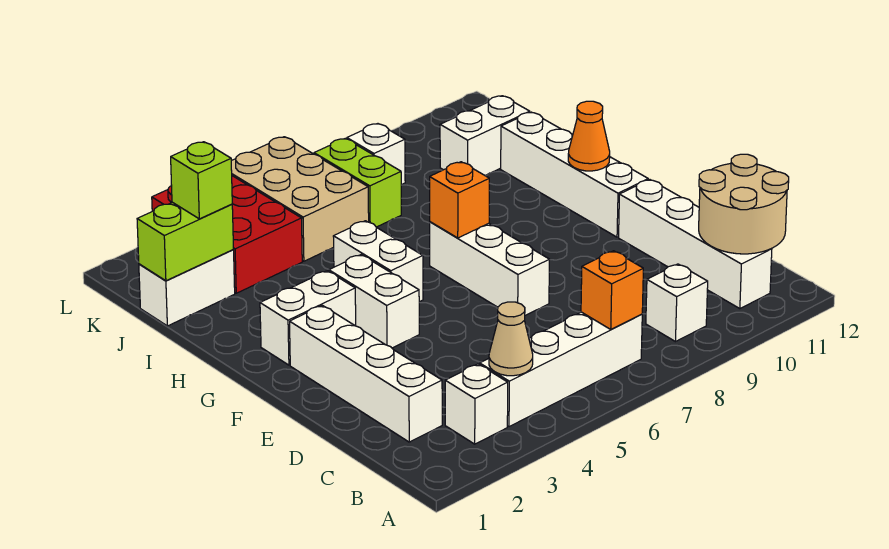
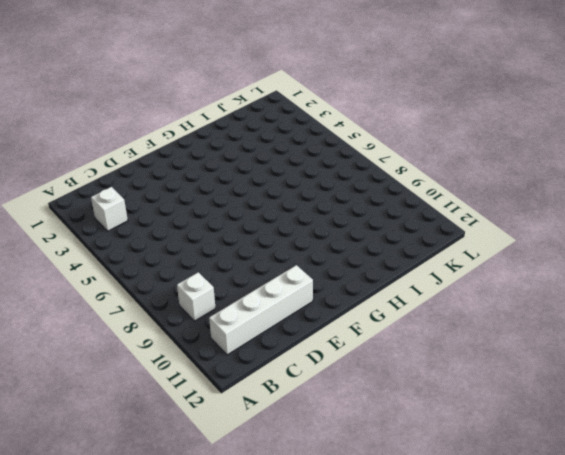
none -> white brick B4:B7 level 1
none -> white brick C2:F2 level 1
none -> white brick E7:G7 level 1

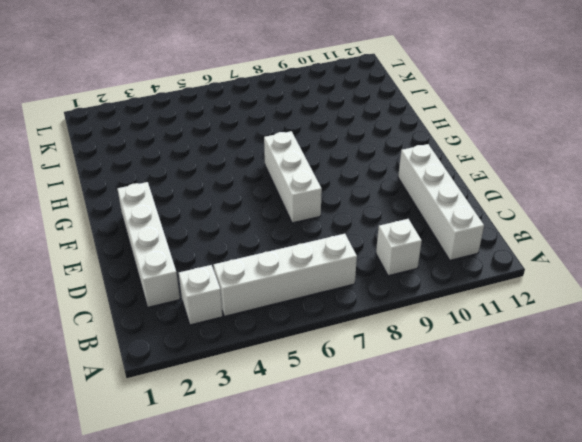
none -> white brick F4:G4 level 1
none -> white brick F11:I11 level 1
none -> white brick G2:G3 level 1

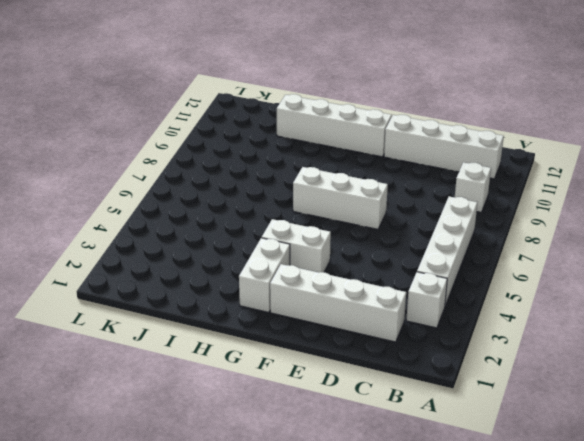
none -> white brick G5:H5 level 1
none -> white brick J1:J2 level 1
none -> red brick J3:L4 level 1

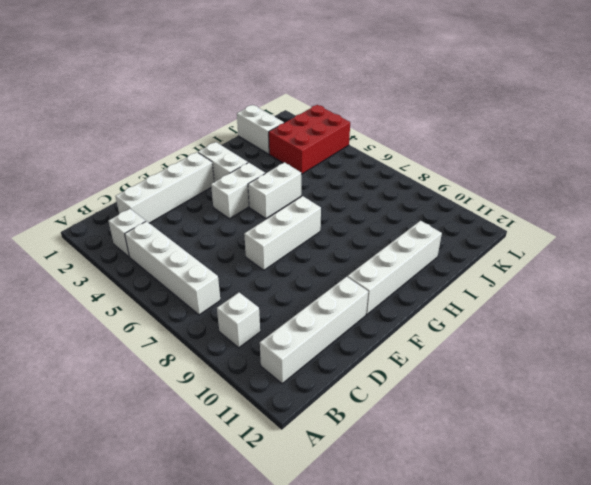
none -> tan brick J5:L6 level 1
none -> lime brick J7:K7 level 1
none -> white brick J10:J11 level 1

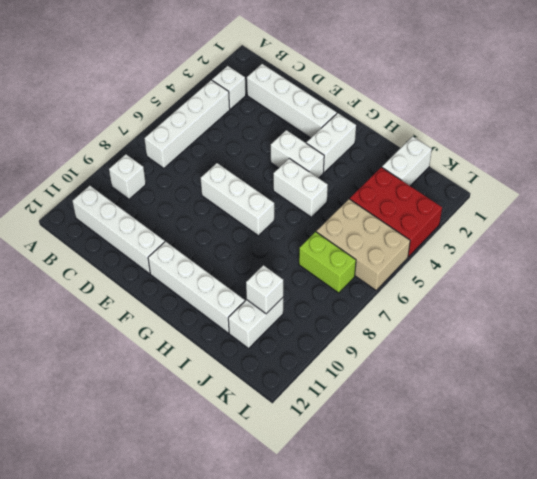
white brick J10 level 2 -> white brick K8 level 1
none -> tan cone B4 level 2
none -> orange brick B7 level 2
none -> tan round brick B11:C12 level 2

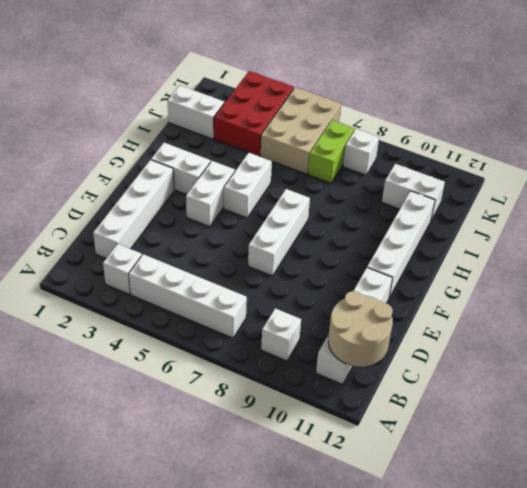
none -> tan cone B4 level 2
none -> orange brick B7 level 2
none -> orange brick G7 level 2

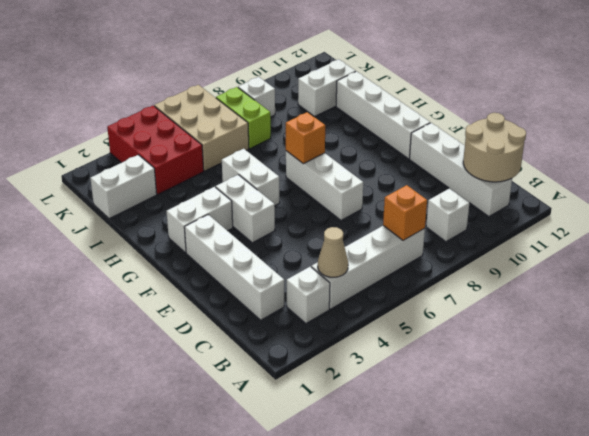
none -> orange cone G11 level 2
none -> lime brick J1:J2 level 2
none -> lime brick J2 level 3

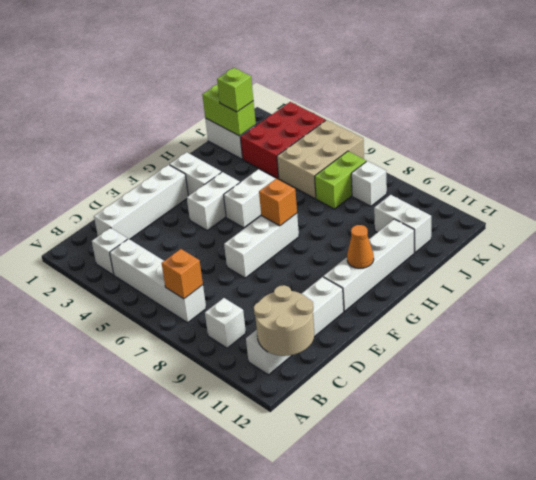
none -> tan cone B4 level 2

